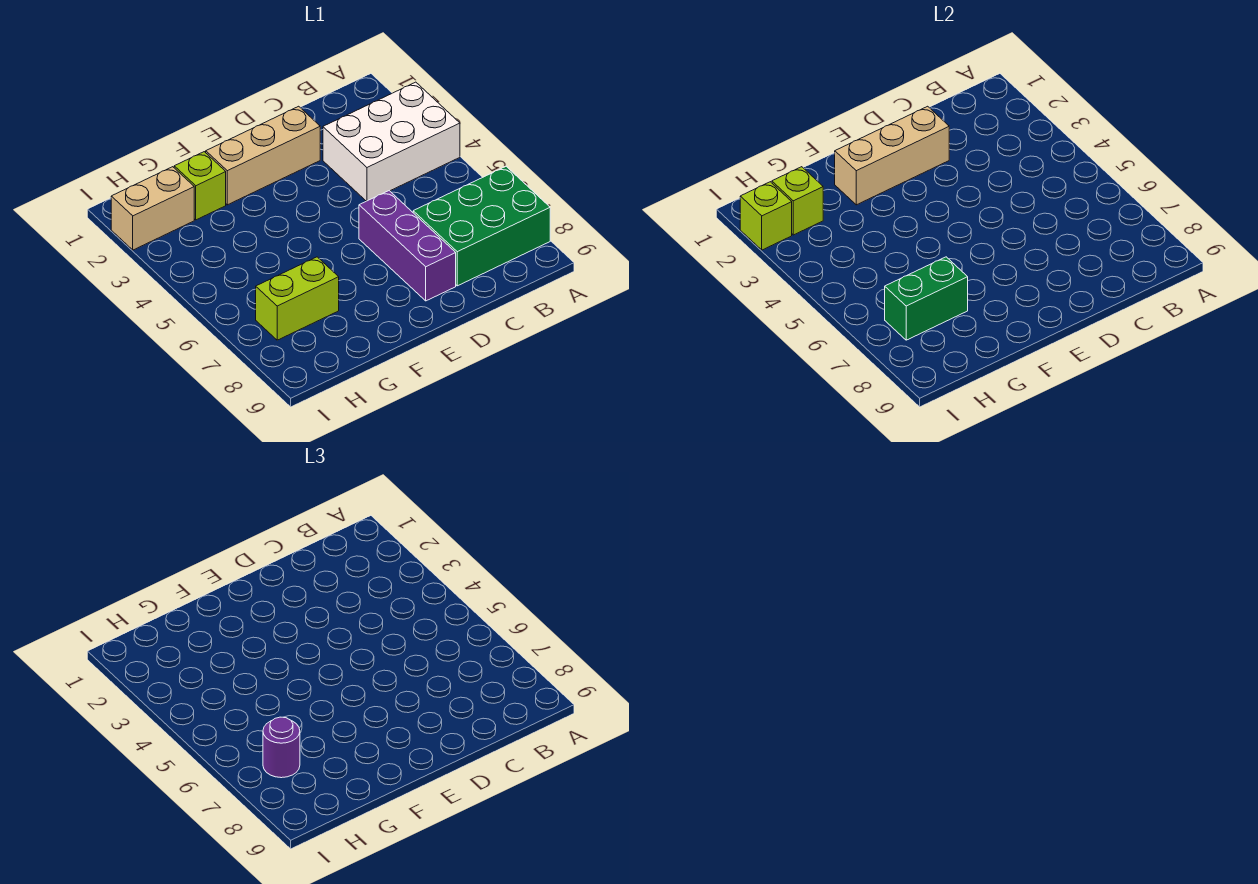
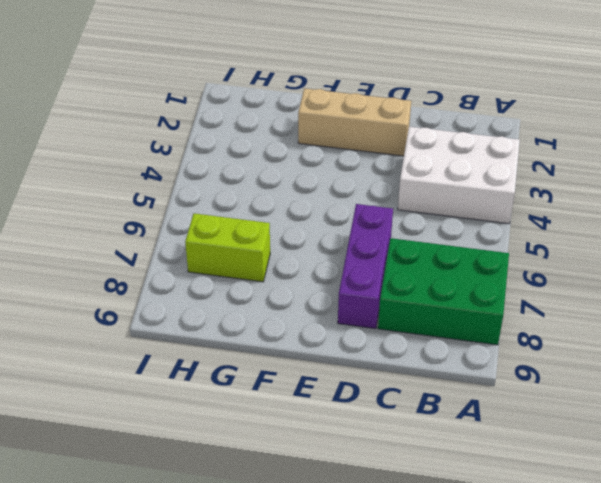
none -> lime brick G2 level 1
none -> tan brick H2:I2 level 1
none -> tan brick D2:F2 level 2

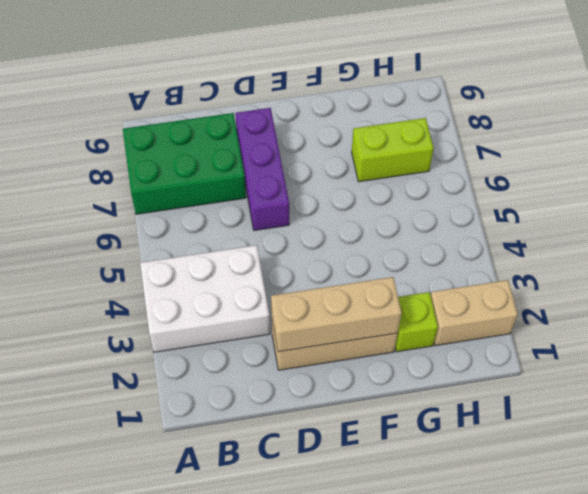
none -> green brick G7:H7 level 2
none -> lime brick H2 level 2
none -> lime brick I2 level 2

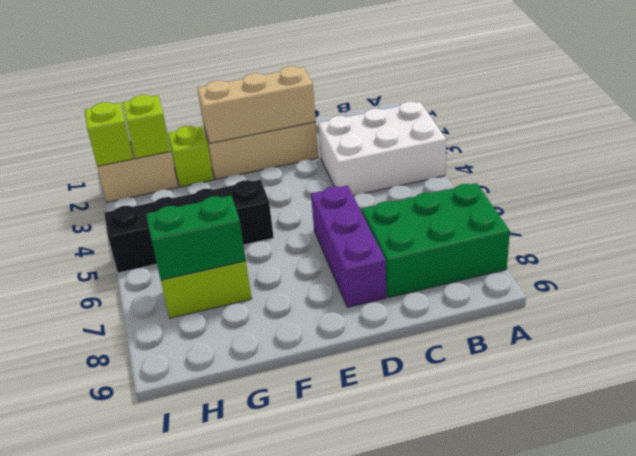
black brick F5:I5 level 1 -> none
none -> purple round brick H7 level 3

